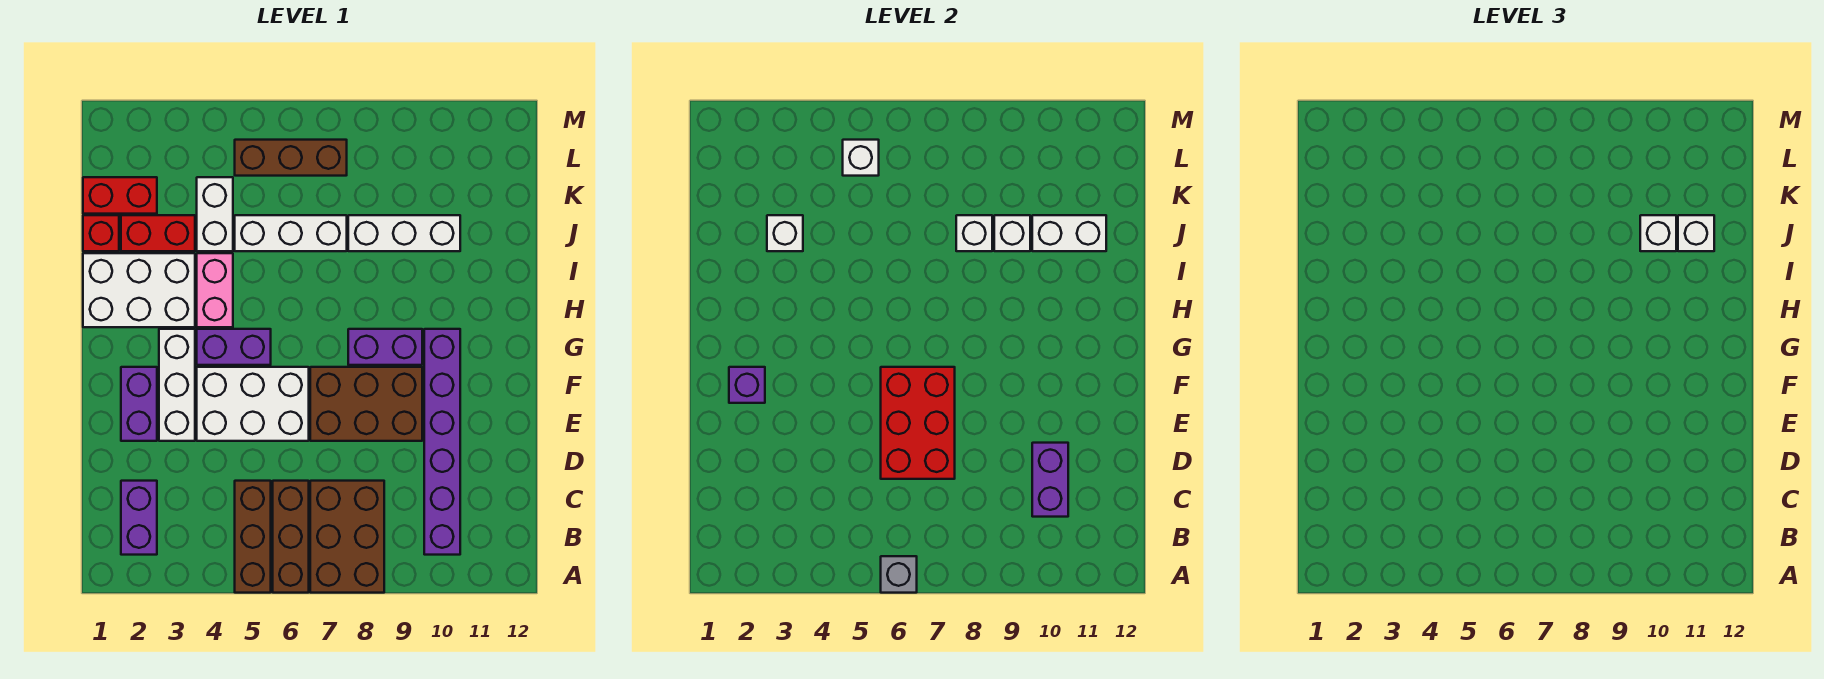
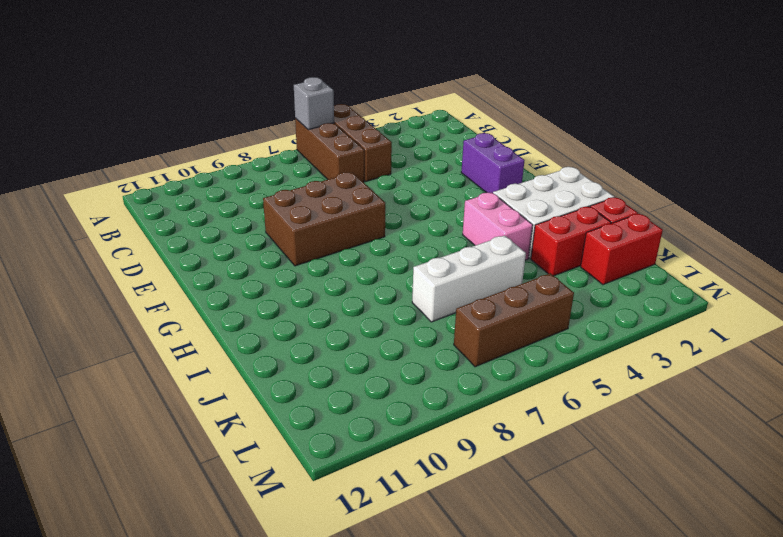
none -> brown brick A7:C8 level 1
none -> purple brick B2:C2 level 1
none -> purple brick B10:G10 level 1
none -> white brick E3:G3 level 1

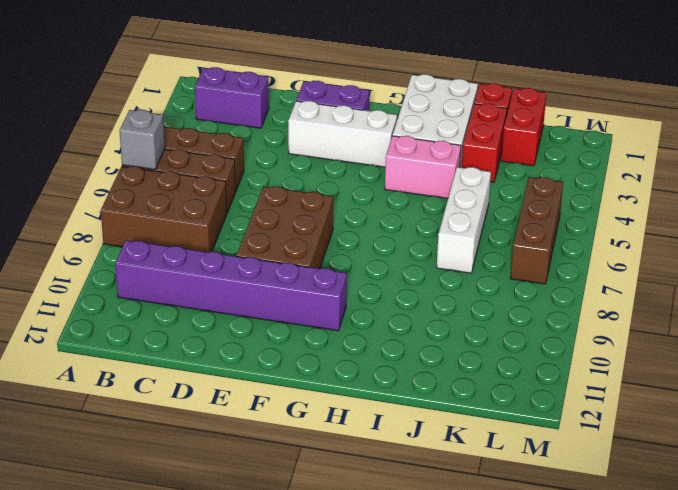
none -> white brick E4:F6 level 1
none -> purple brick G4:G5 level 1
none -> purple brick G8:G9 level 1
none -> white brick J4:K4 level 1

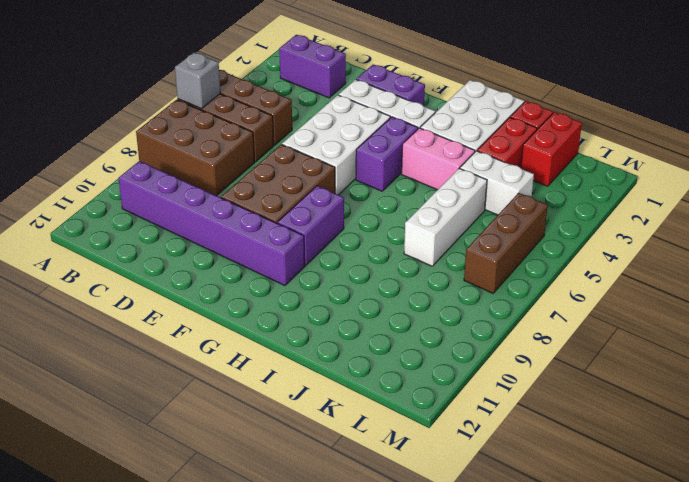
none -> white brick J8:J10 level 1
none -> purple brick C10:D10 level 2
none -> red brick D6:F7 level 2
none -> purple brick F2 level 2

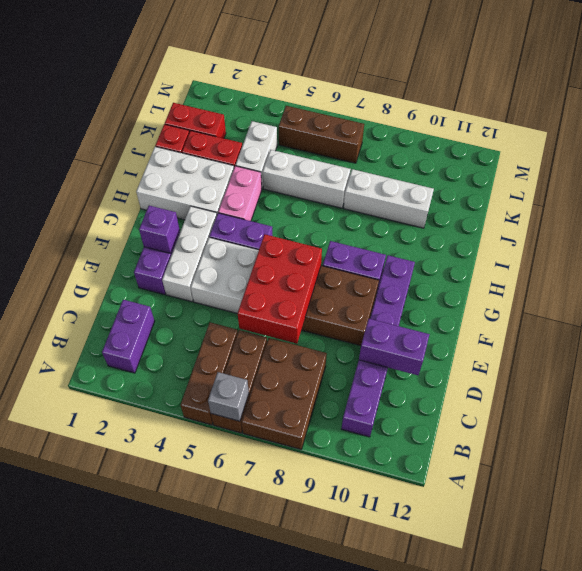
purple brick D10:D11 level 2 -> purple brick C10:D10 level 2
none -> white brick J3 level 2
none -> white brick J8 level 2
none -> white brick J9 level 2
none -> white brick J10:J11 level 2

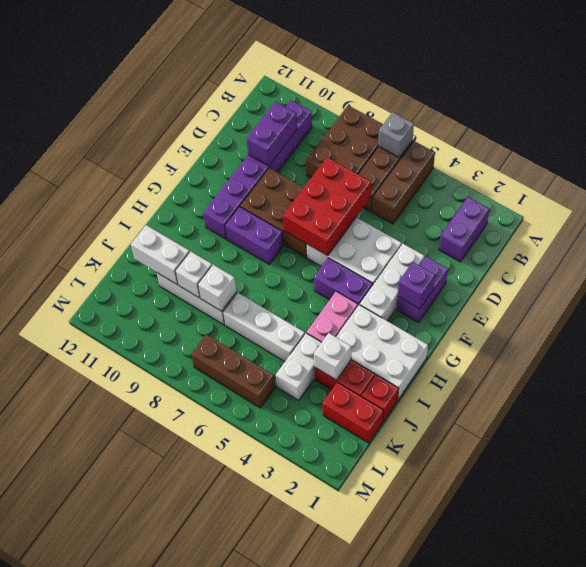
none -> white brick L5 level 2
none -> white brick J10 level 3
none -> white brick J11 level 3

